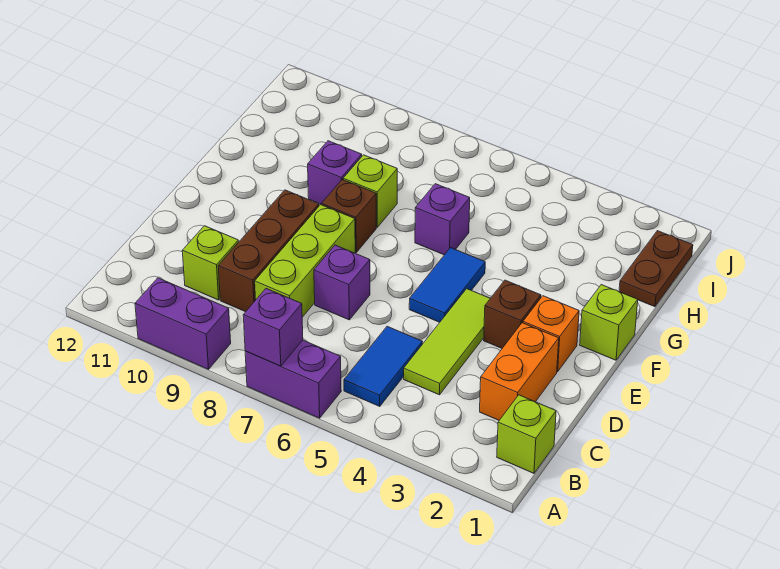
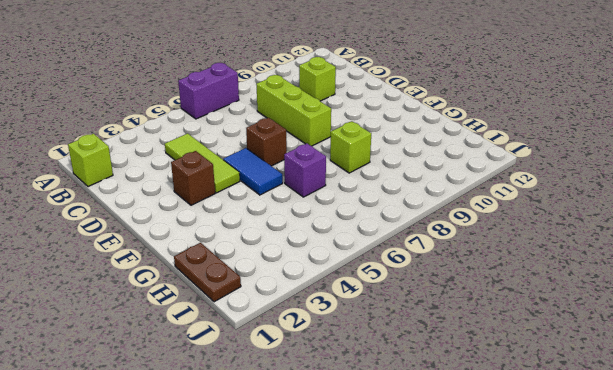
brown brick E6 level 1 -> brown brick F8 level 1
none -> purple brick A9:A10 level 1
none -> blue tile B5:C5 level 1
none -> orange brick C2:D2 level 1

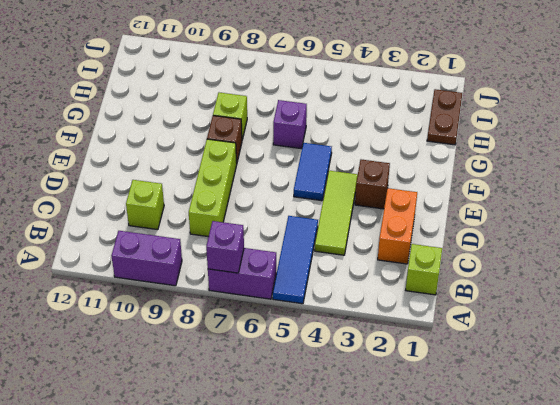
blue tile A5:C5 level 1 -> blue tile B5:C5 level 1
none -> brown brick C9:E9 level 1
none -> purple brick D7 level 1
none -> orange brick E2 level 1

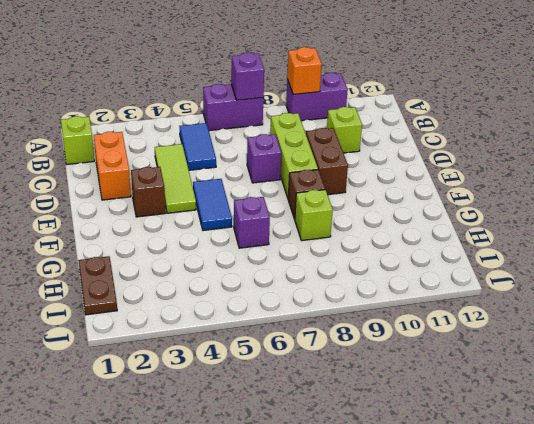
orange brick A9 level 2 -> orange brick E2 level 1
brown brick D9:E9 level 1 -> brown brick C9:E9 level 1
none -> lime brick F1 level 1
none -> purple brick G9 level 1

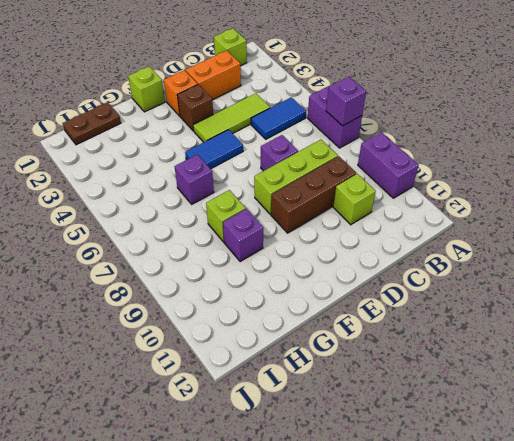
none -> brown brick F8 level 1

